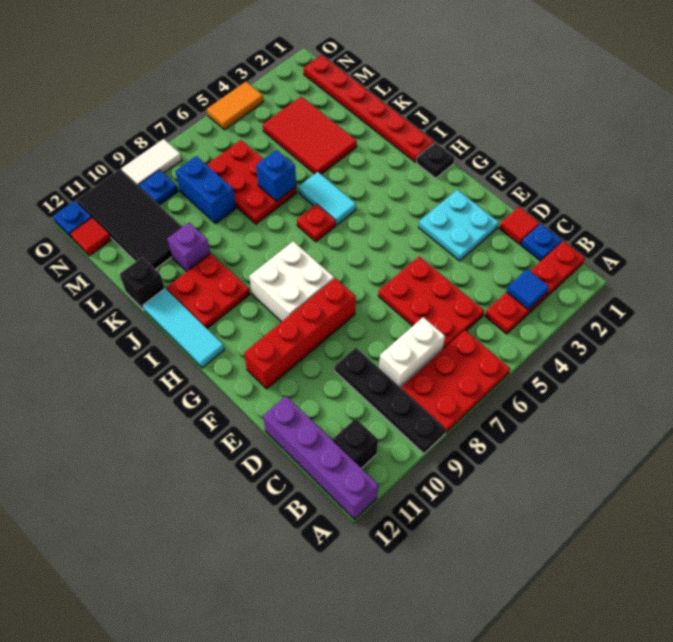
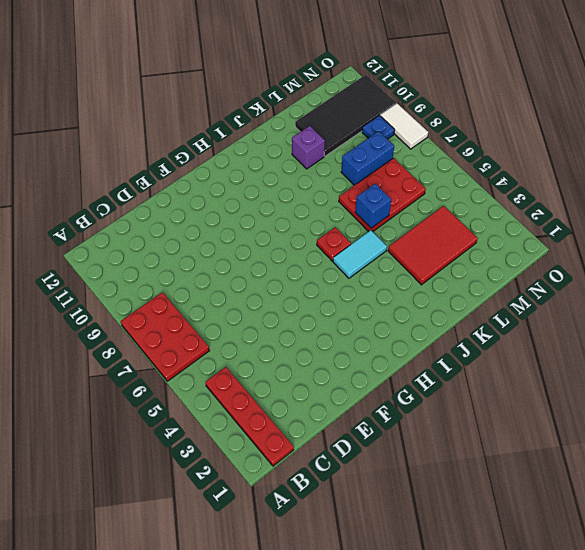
none -> black plate A9:D9 level 1
none -> purple brick A12:D12 level 1
none -> black brick B11 level 1
none -> blue plate C1 level 1

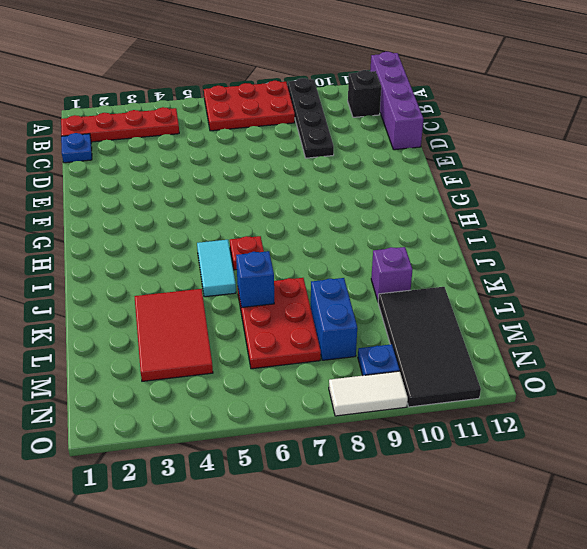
none -> red plate C5:E6 level 1
none -> white brick C7:C8 level 1
none -> red tile D1 level 1
none -> cyan plate E2:F3 level 1

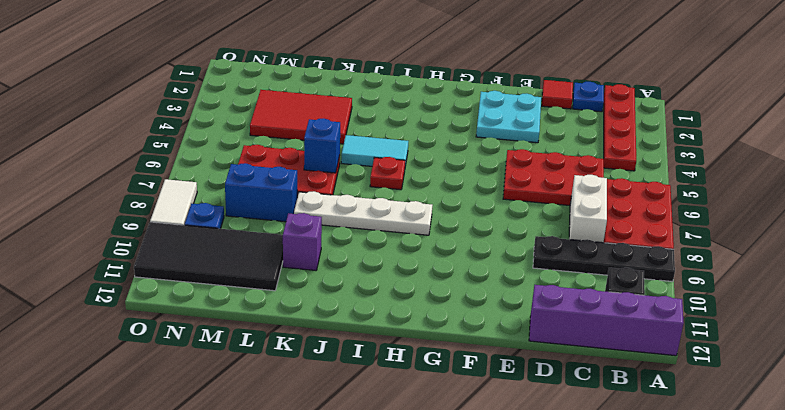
white plate H8:K8 level 1 -> white brick G8:H9 level 1
none -> red brick F8:F11 level 1
none -> black plate H1 level 1
none -> cyan tile H12:J12 level 1
none -> red plate I1:N1 level 1

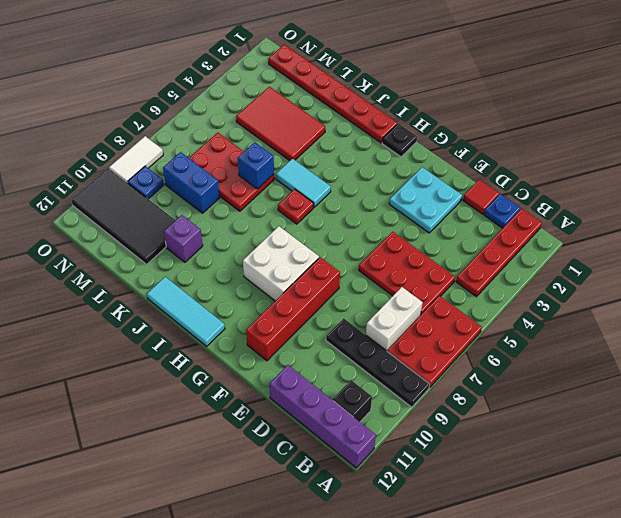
none -> red plate I10:J11 level 1
none -> black brick K12 level 1
none -> red tile N12 level 1
none -> orange tile O4:O5 level 1

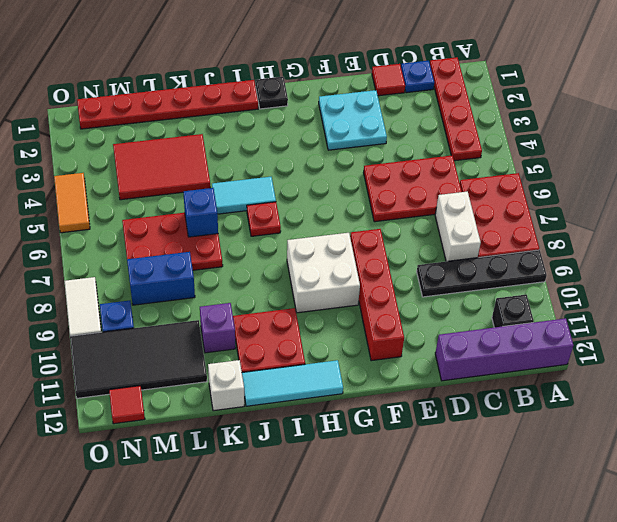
white brick K12 level 1 -> black brick K12 level 1
none -> blue plate O12 level 1
none -> blue tile B3 level 2

